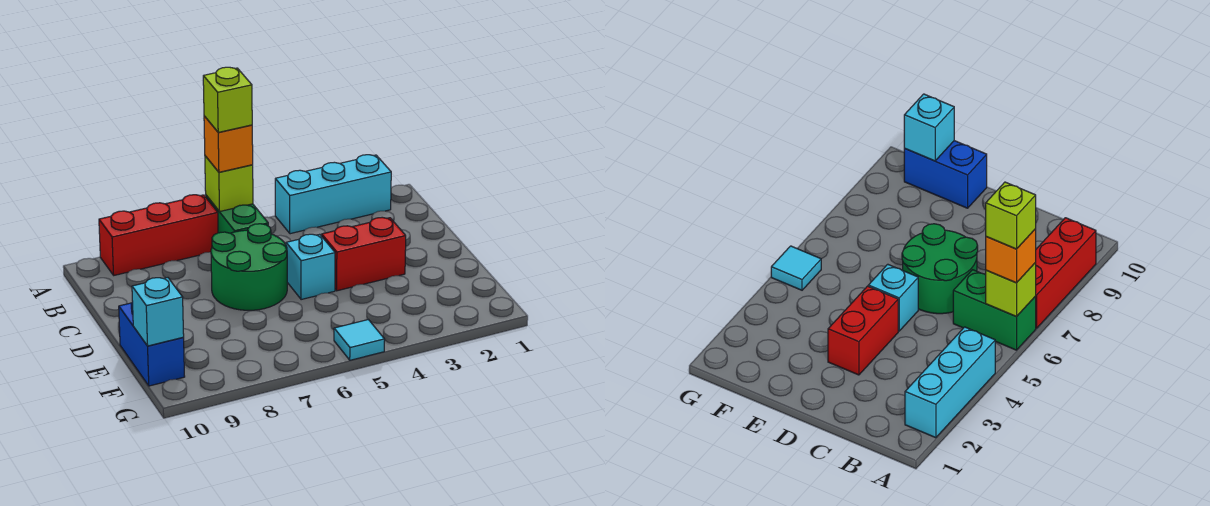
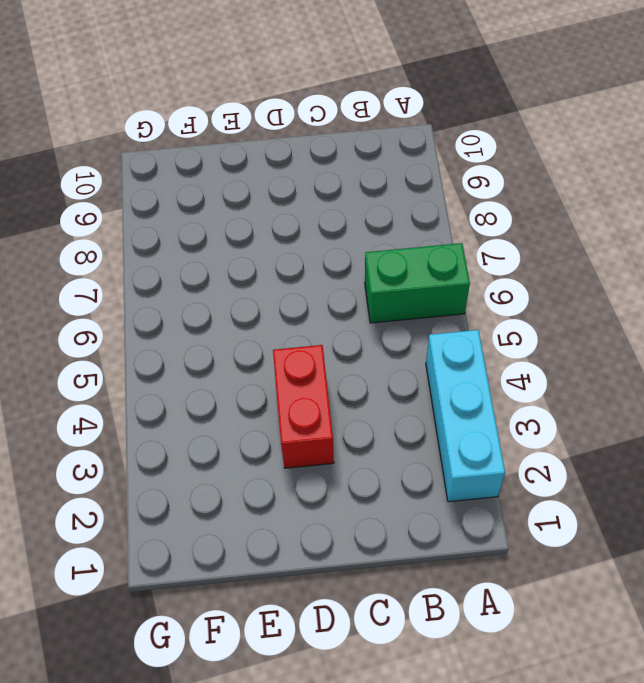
none -> red brick A7:A9 level 1
none -> green round brick C6:D7 level 1
none -> cyan brick D5 level 1

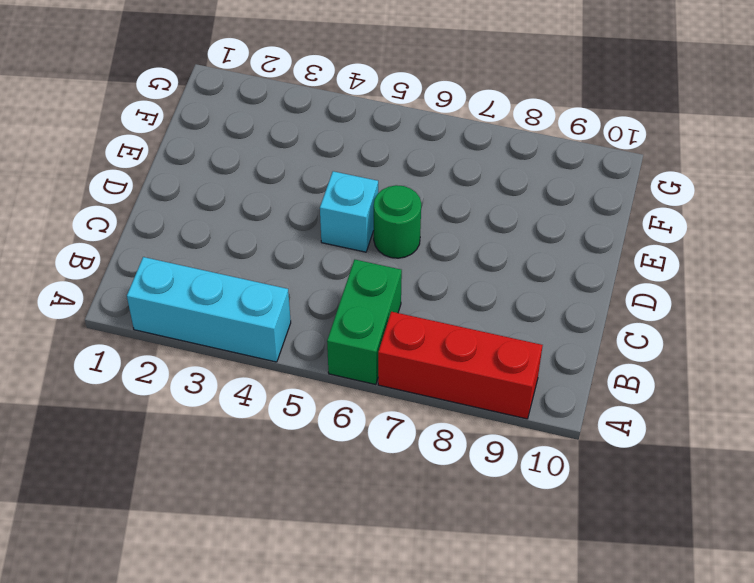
green round brick D6 level 1 -> green round brick C6:D7 level 1
none -> red brick D3:D4 level 1
none -> blue brick E10:F10 level 1
none -> cyan tile G5 level 1

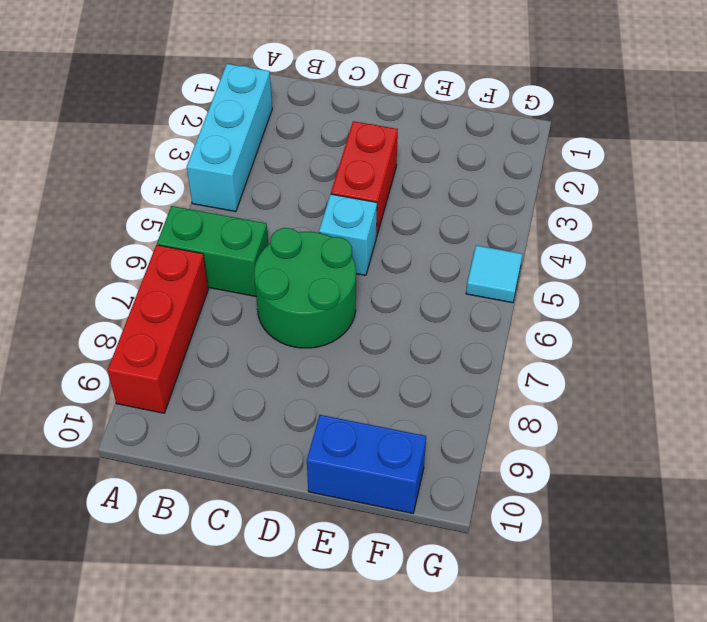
none -> lime brick A6 level 2
none -> cyan brick F10 level 2
none -> orange brick A6 level 3

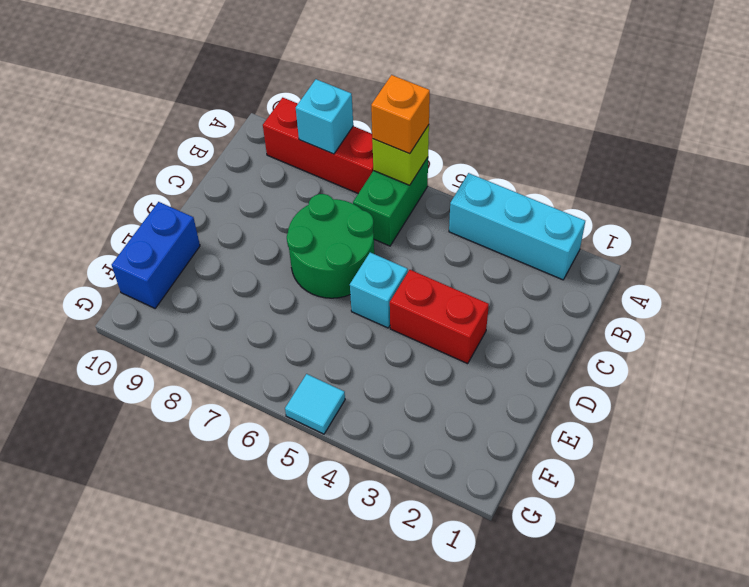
cyan brick A8 level 2 -> cyan brick F10 level 2
none -> lime brick A6 level 4

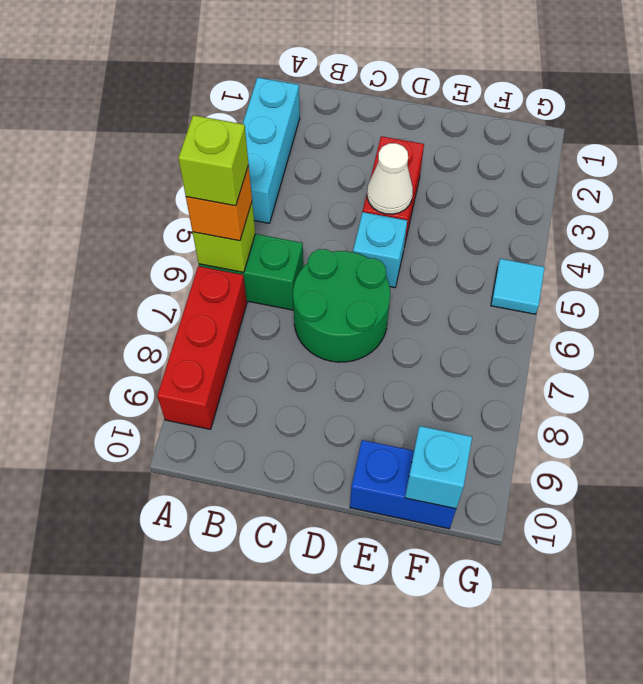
white cone D4 level 2 -> none

